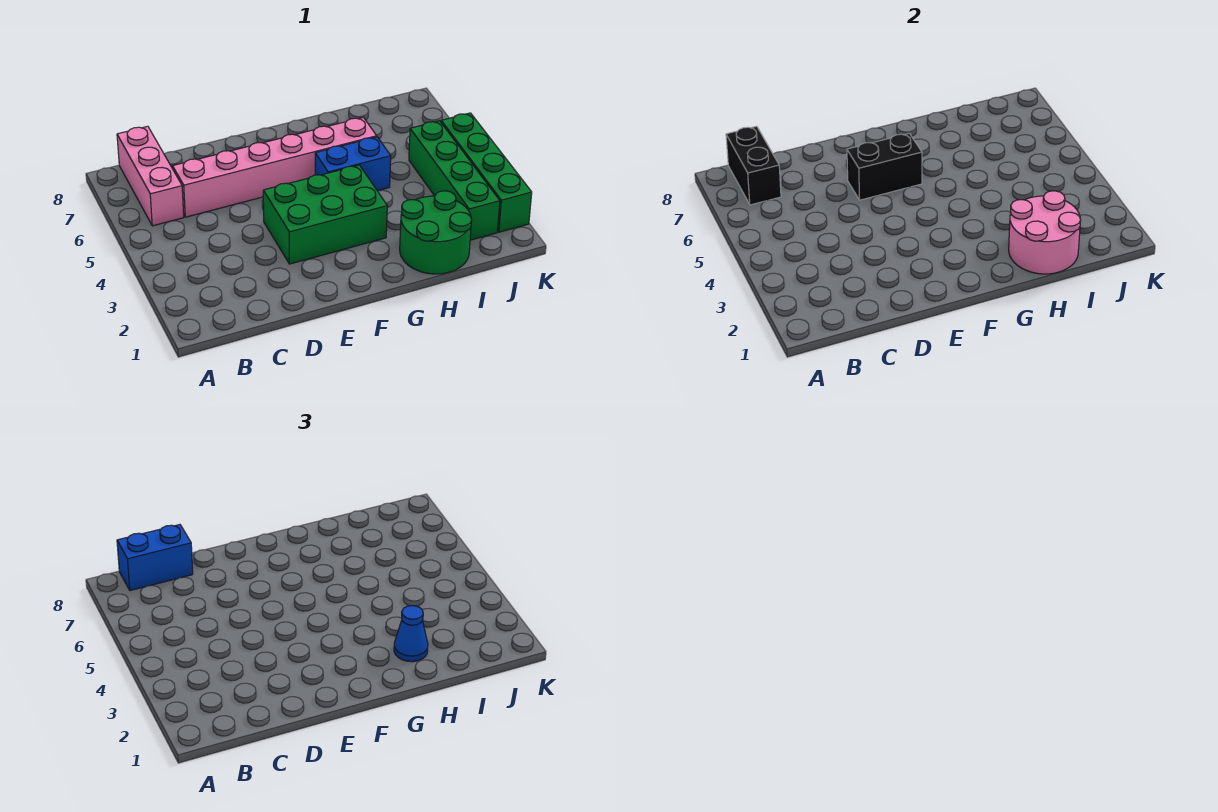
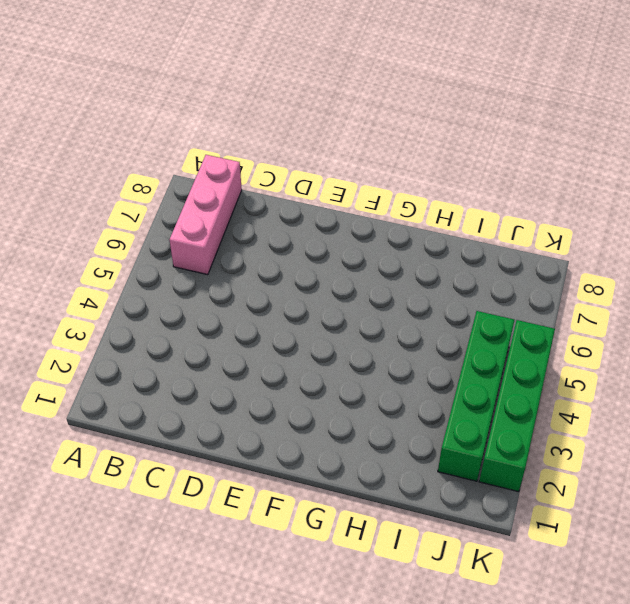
none -> pink brick C6:H6 level 1
none -> green brick E3:G4 level 1
none -> blue brick G5:H5 level 1

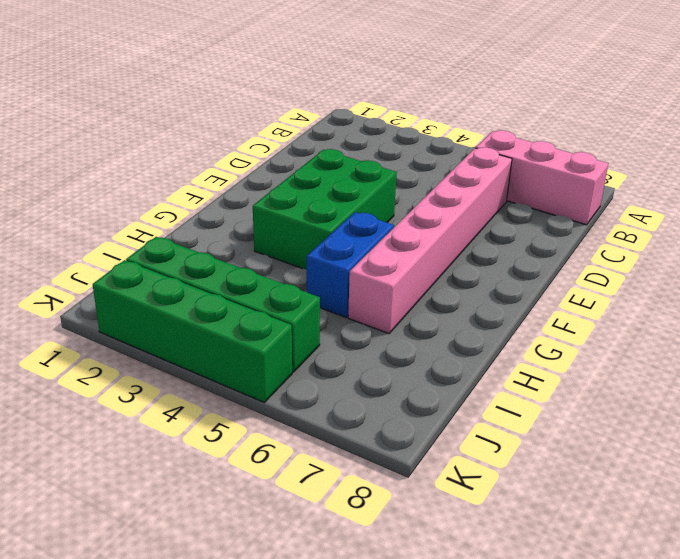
none -> green round brick H1:I2 level 1
none -> black brick B7:B8 level 2
none -> black brick E6:F6 level 2

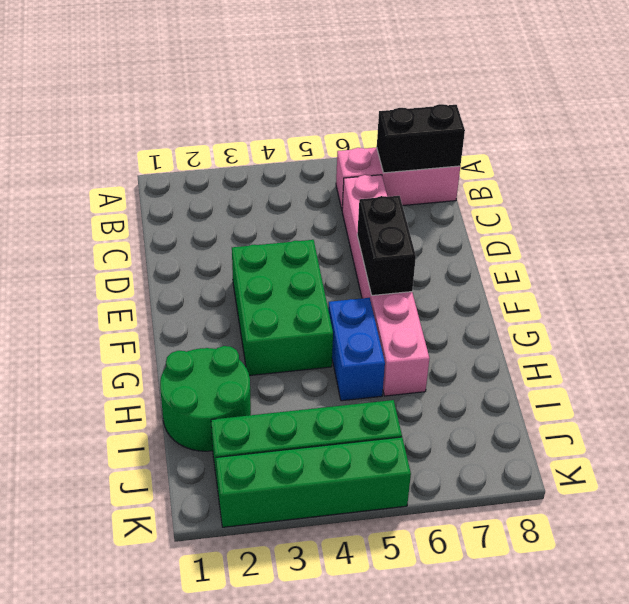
none -> pink round brick H1:I2 level 2
none -> blue brick B8:C8 level 3
none -> blue cone H2 level 3

